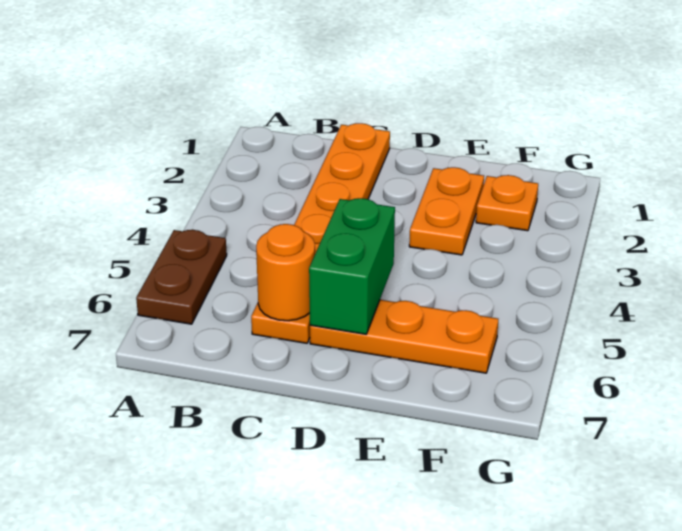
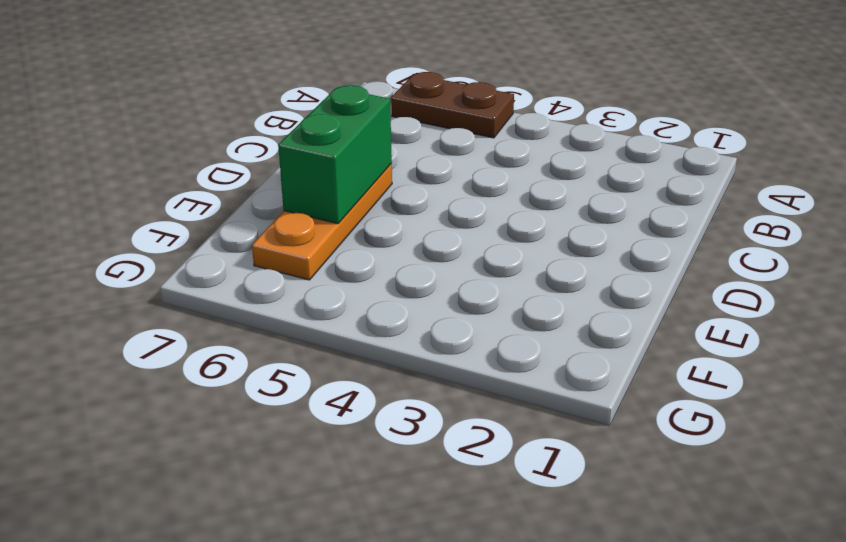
green brick D6:E6 level 2 -> green brick D5:D6 level 2
none -> orange plate C1:C6 level 1
none -> orange plate E2:E3 level 1

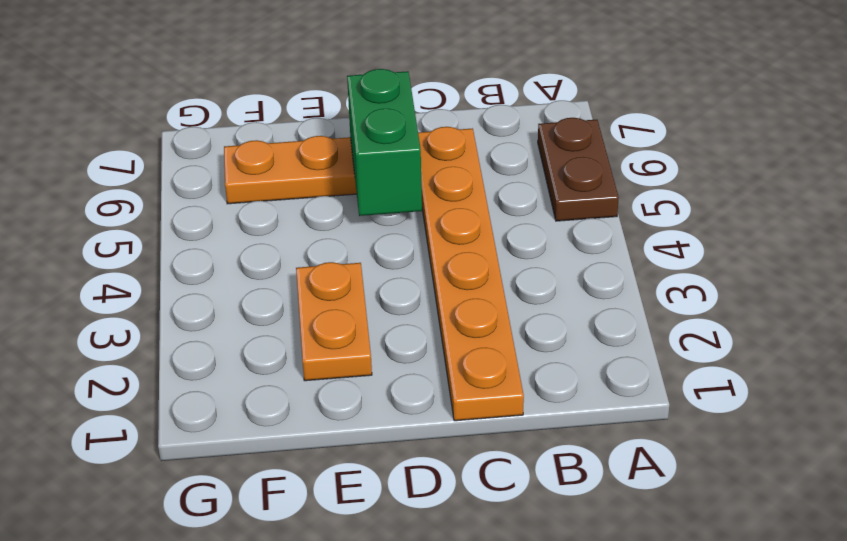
none -> orange plate F2 level 1
none -> orange round brick C6 level 2

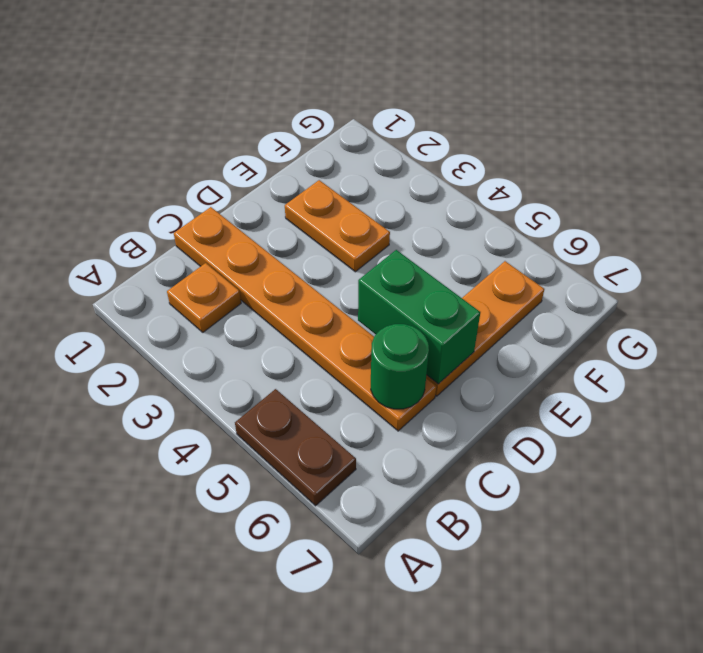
orange plate B2 level 1 -> orange plate F2 level 1
green round brick C6 level 2 -> orange round brick C6 level 2

